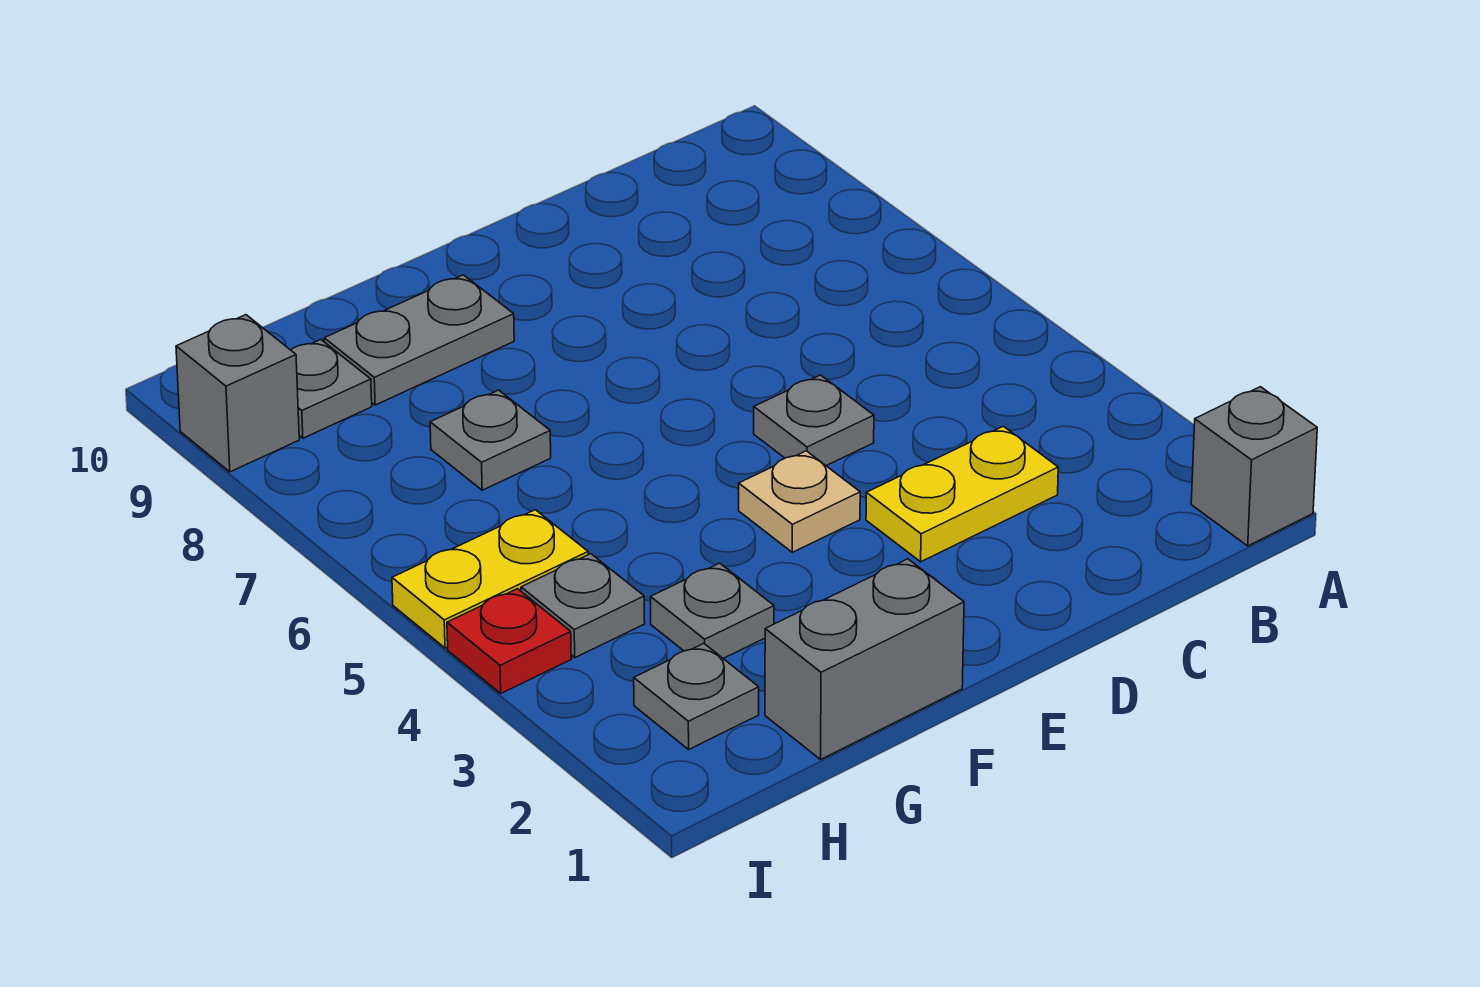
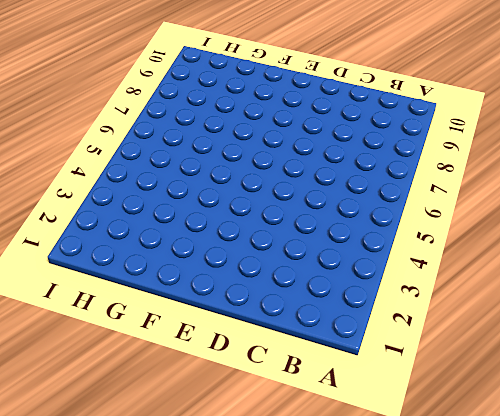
none -> grey brick A1 level 1
none -> yellow plate C3:D3 level 1
none -> grey plate D5 level 1

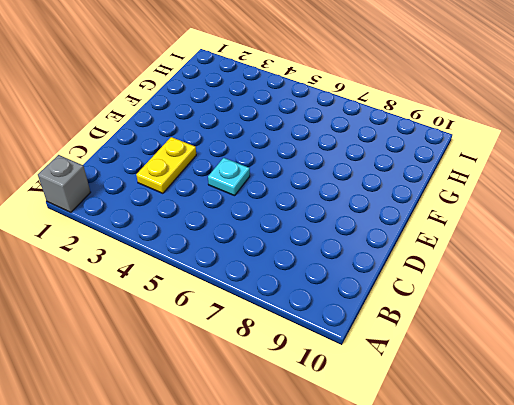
cyan plate D5 level 1 -> grey plate D5 level 1
none -> tan plate E4 level 1
none -> grey brick F1:G1 level 1
none -> grey plate F9:G9 level 1

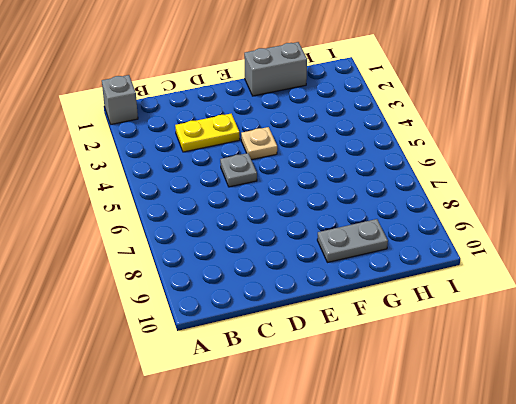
none -> grey plate G3 level 1
none -> grey plate G7 level 1
none -> grey plate H2 level 1

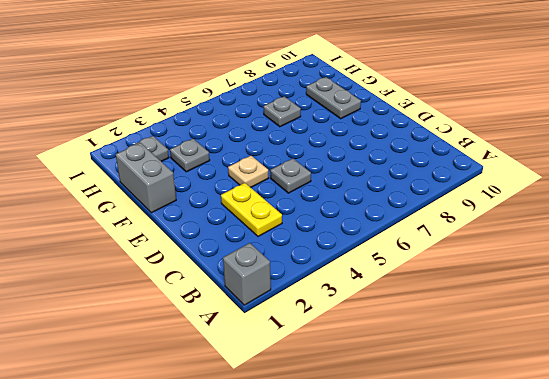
none -> grey plate H4 level 1
none -> yellow plate H5:I5 level 1
none -> grey plate H9 level 1

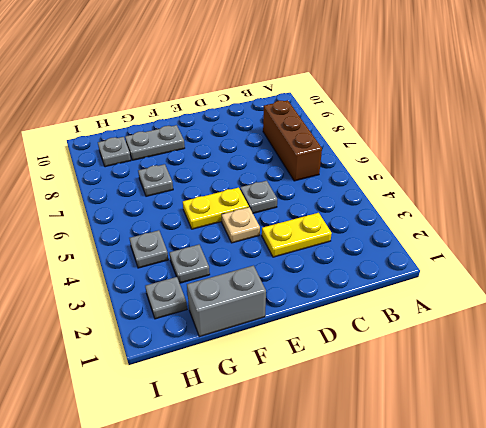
brown brick B6:B8 level 1 -> none
yellow plate E5:F5 level 1 -> yellow plate H5:I5 level 1
none -> grey brick A1 level 1
none -> red plate I4 level 1
none -> grey brick I9 level 1

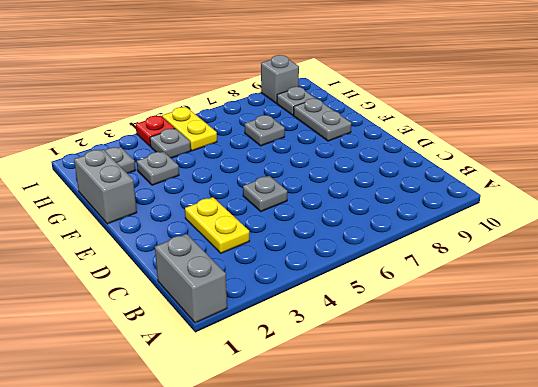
grey brick A1:B1 level 1 -> grey brick A1 level 1
none -> tan plate E4 level 1

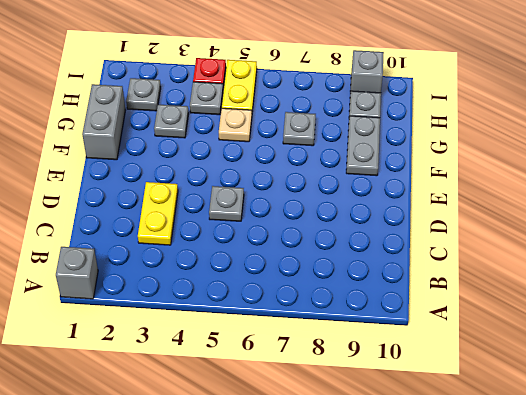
tan plate G5 level 1 -> tan plate E4 level 1

